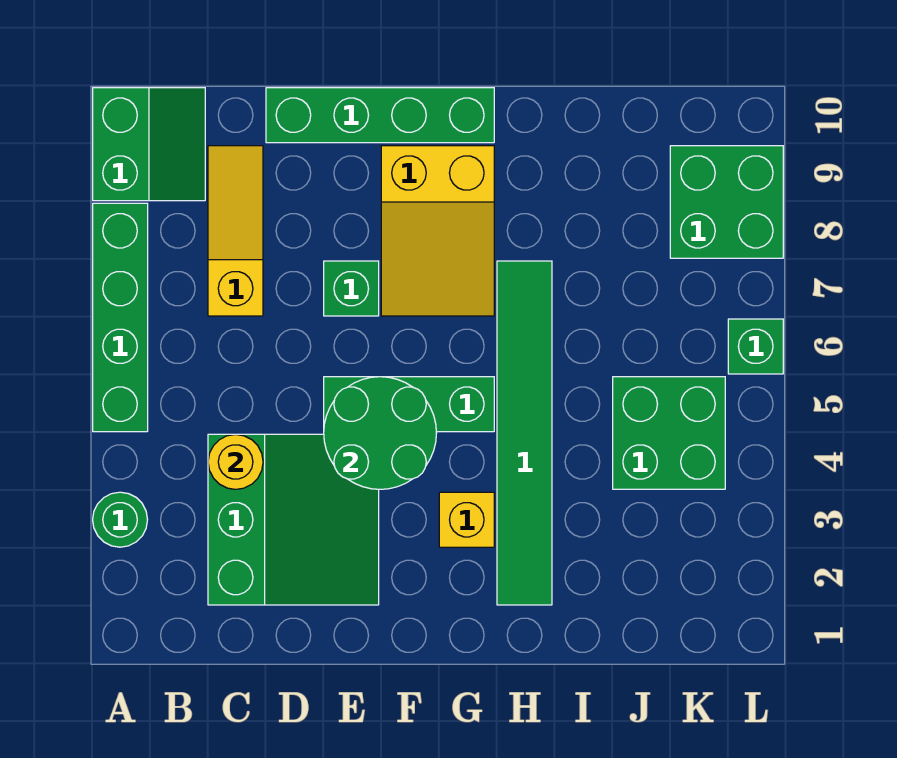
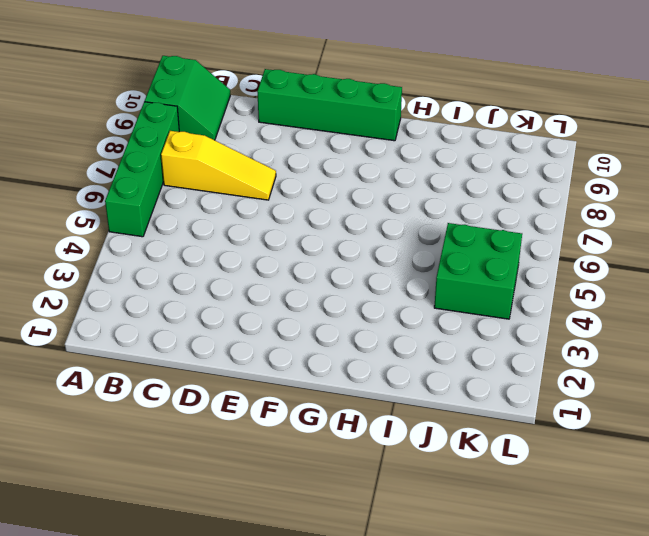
yellow slope B7:D7 level 1 top B -> yellow slope C7:C9 level 1 top 7
none -> green round brick A3 level 1
none -> green slope C2:E4 level 1 top C
none -> green brick E5:G5 level 1

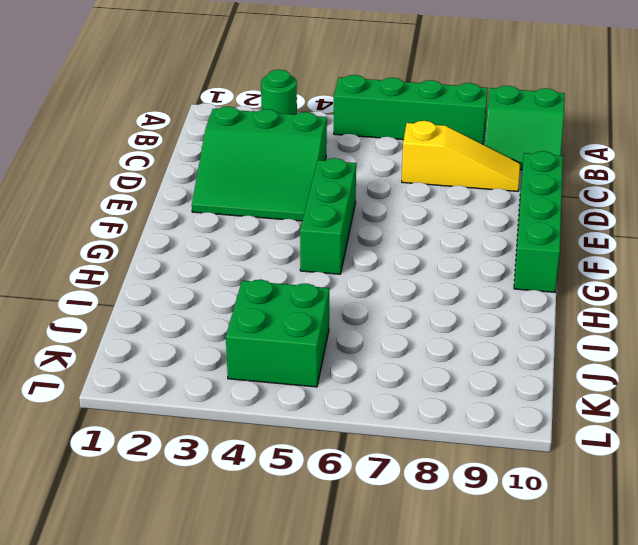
none -> green brick E7 level 1
none -> yellow slope F7:G9 level 1 top 9
none -> yellow brick G3 level 1

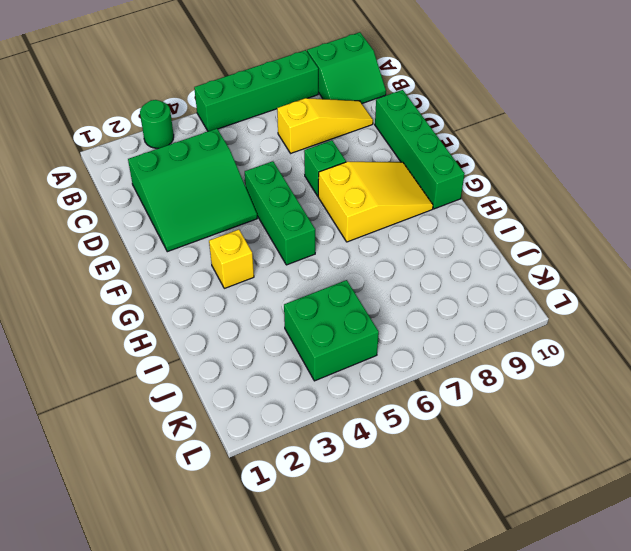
yellow slope F7:G9 level 1 top 7 -> yellow slope F7:G9 level 1 top 9
none -> green tile H2:H7 level 1
none -> green brick K8:L9 level 1
none -> green brick L6 level 1

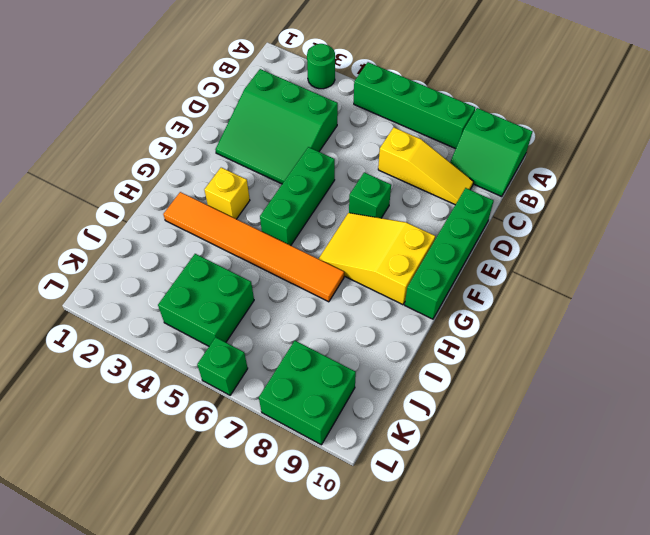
orange tile H2:H7 level 1 -> green tile H2:H7 level 1
none -> yellow round brick C4 level 2
none -> green round brick E4:F5 level 2

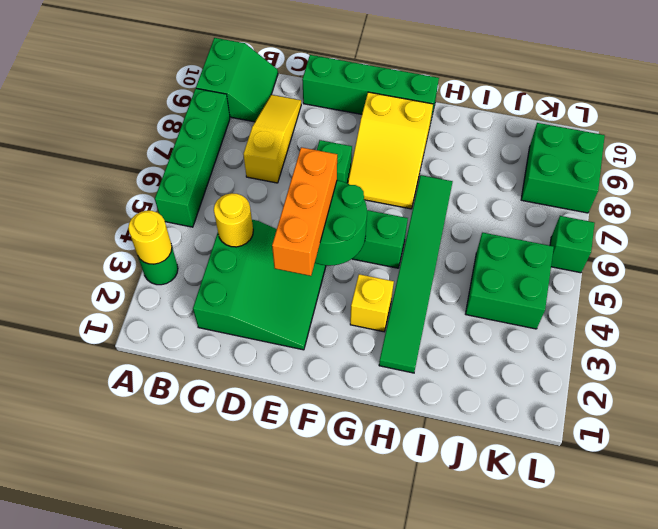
yellow round brick A3 level 2 -> none
orange brick E3:E5 level 3 -> none

